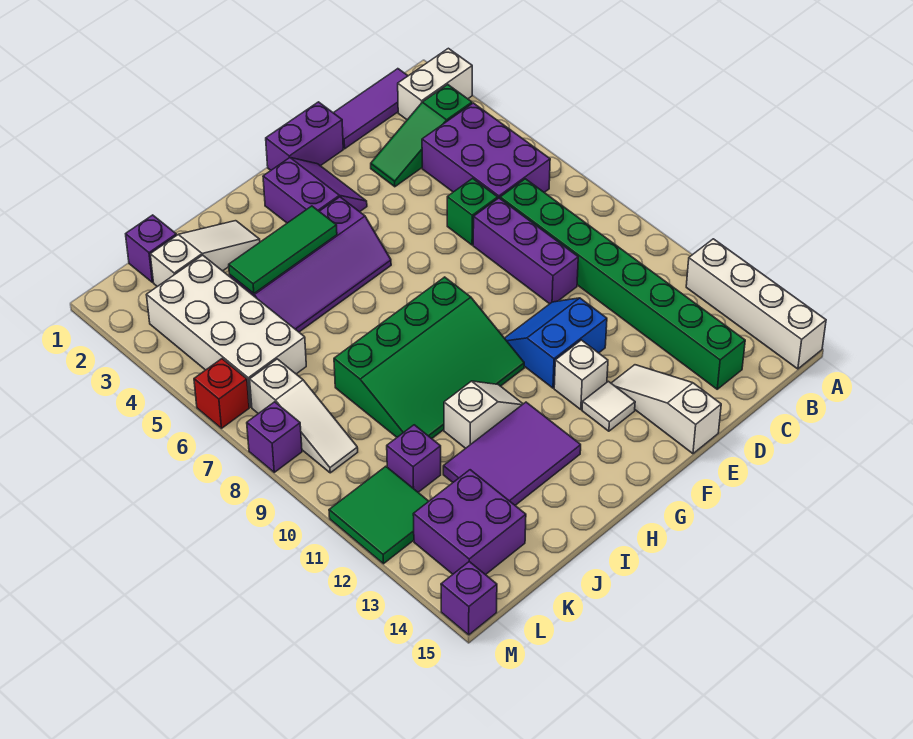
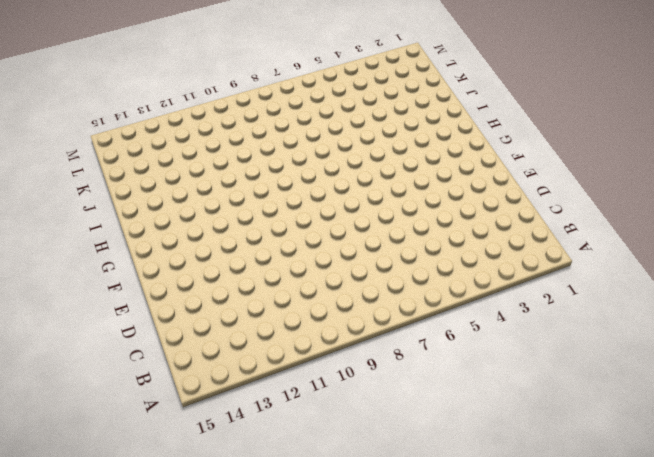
none -> white brick A2:B2 level 1
none -> white brick A12:A15 level 1
none -> purple tile B1:D1 level 1

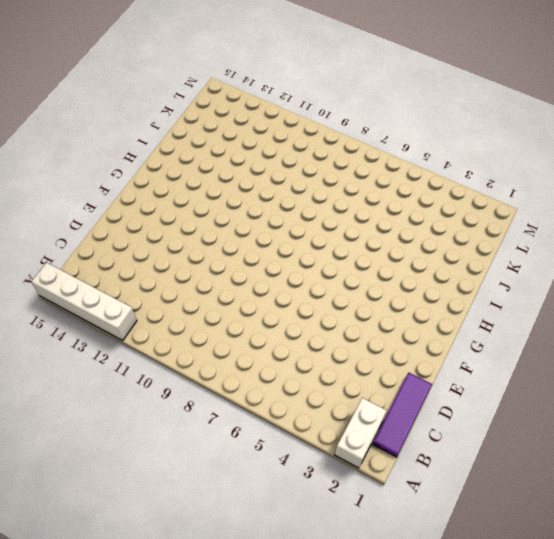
none -> green slope B3:D3 level 1 top B
none -> purple brick B4:C6 level 1
none -> green brick C7:C14 level 1

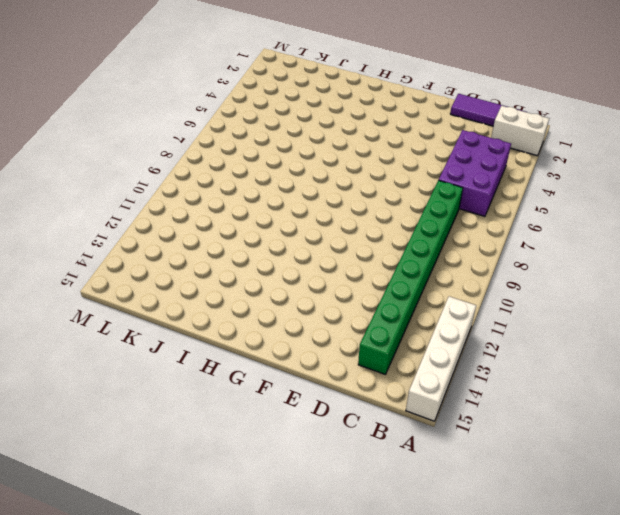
none -> green slope B3:D3 level 1 top B
none -> green brick D6 level 1
none -> purple brick D7:D9 level 1

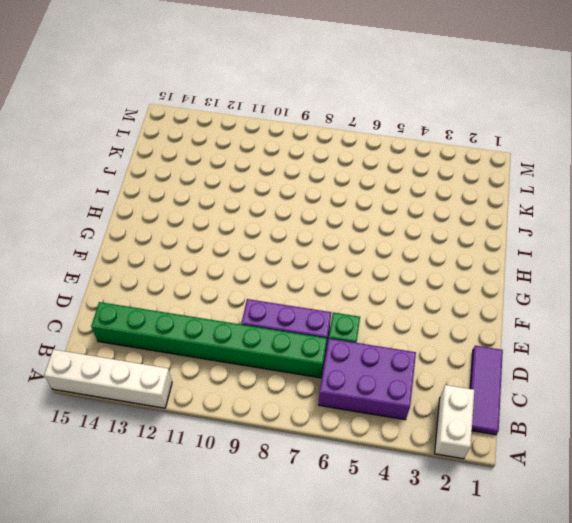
none -> green slope B3:D3 level 1 top B
none -> purple brick E1:F1 level 1
none -> blue slope E10:F11 level 1 top 11

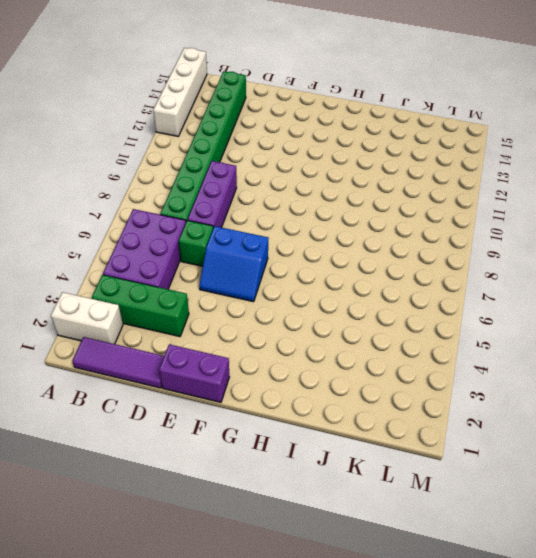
green brick B3:D3 level 1 -> green slope B3:D3 level 1 top B
blue slope E5:F6 level 1 top 6 -> blue slope E10:F11 level 1 top 11
none -> white slope E13:E15 level 1 top 15
none -> purple slope F2:G3 level 1 top G
none -> white brick F12 level 1

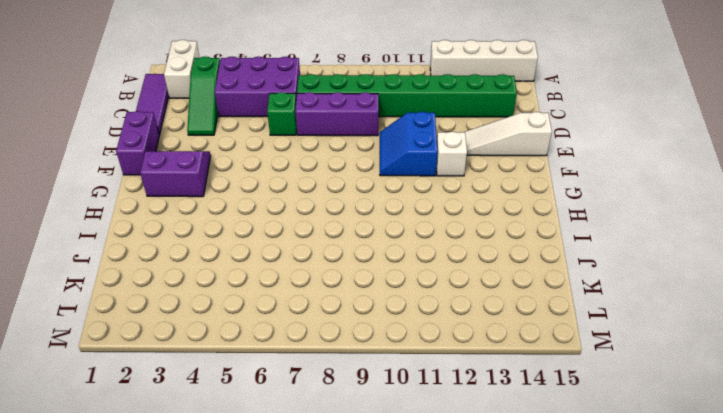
none -> white tile F13 level 1
none -> purple slope G4:J5 level 1 top 4
none -> green slope G8:J10 level 1 top 8

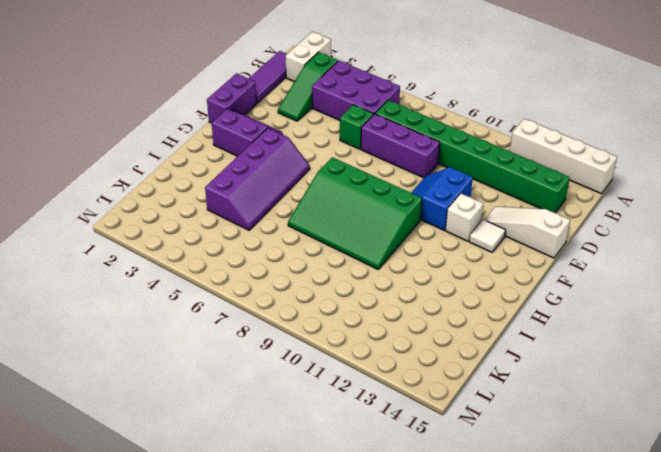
green slope G7:I10 level 1 top G -> green slope G8:J10 level 1 top 8
none -> white slope H11:I11 level 1 top I
none -> purple tile H12:J13 level 1
none -> white slope I2:K2 level 1 top K

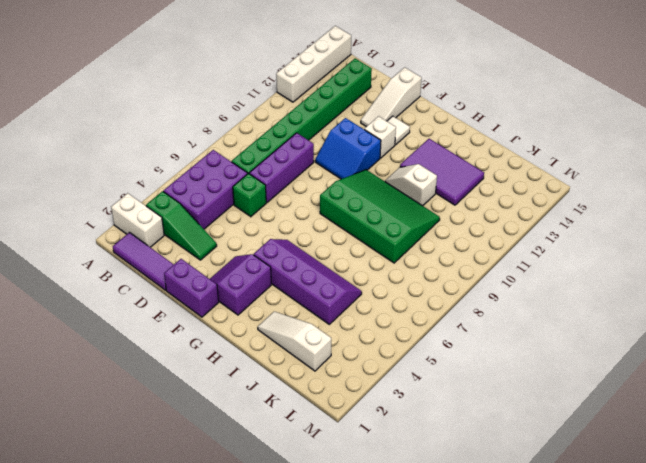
none -> purple brick K1 level 1
none -> white brick K3:L6 level 1
none -> purple brick K11 level 1

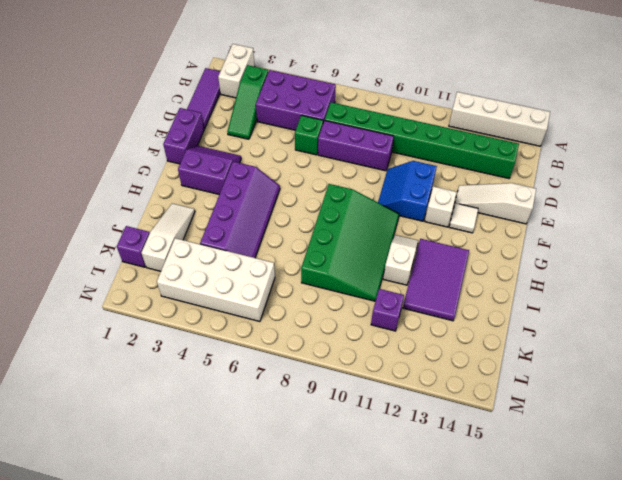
none -> purple brick K13:L14 level 1
none -> white slope L7:L9 level 1 top 7
none -> green tile L11:M12 level 1

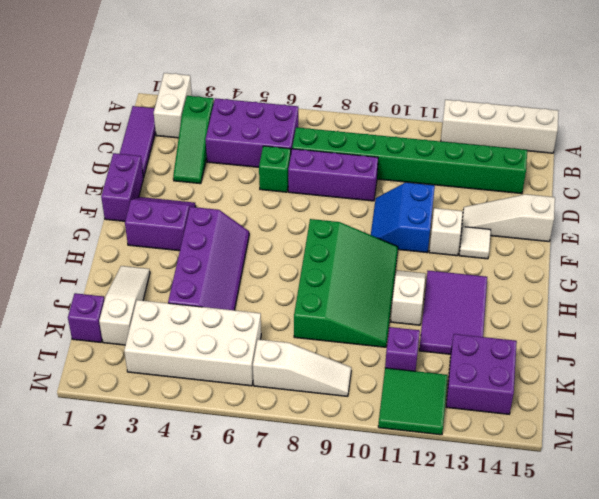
none -> red brick M6 level 1
none -> purple brick M8 level 1
none -> purple brick M15 level 1

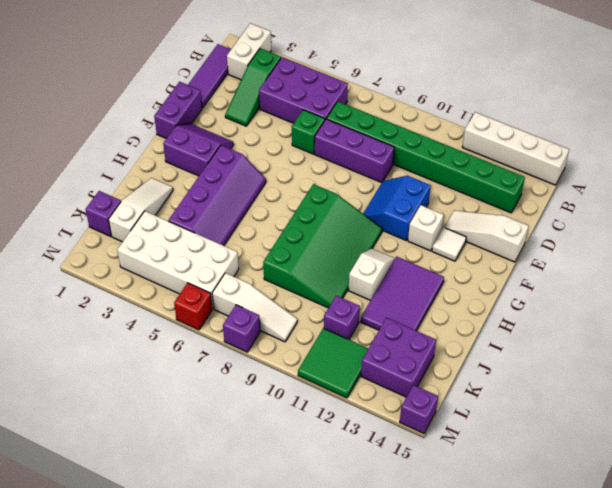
none -> green tile H4:J4 level 2

